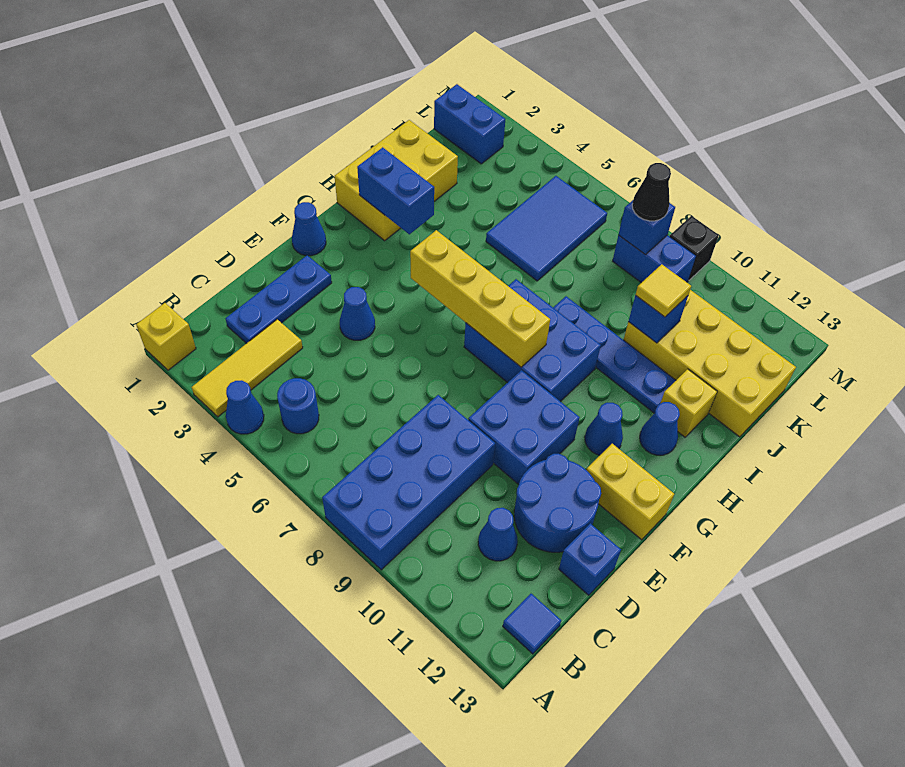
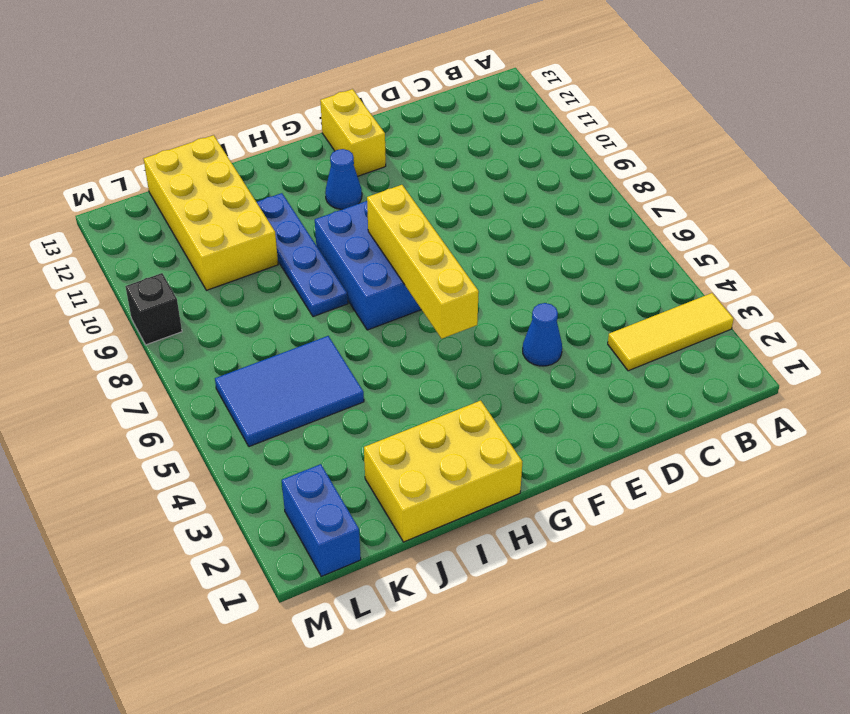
none -> yellow brick A1 level 1
none -> blue cone A4 level 1
none -> blue brick A8:D9 level 1
none -> blue round brick B5 level 1

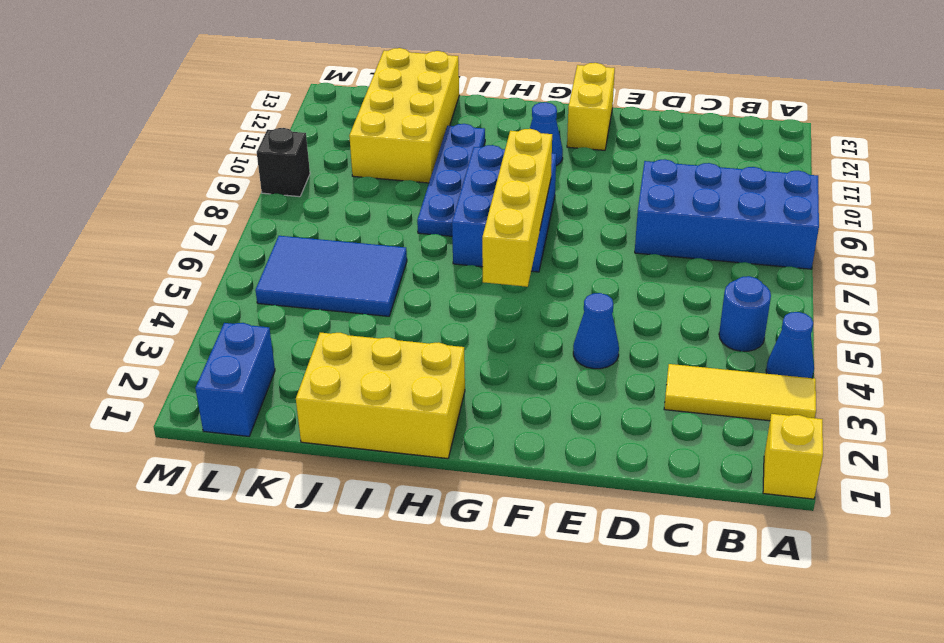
none -> blue tile B13 level 1
none -> blue plate C2:E2 level 1
none -> blue cone C11 level 1
none -> blue round brick D11:E12 level 1

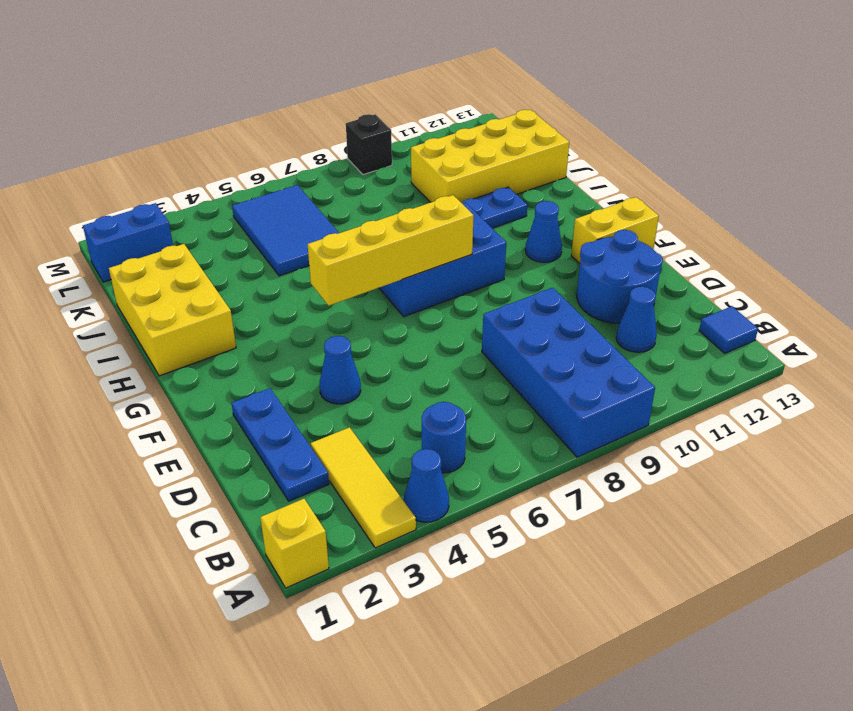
none -> blue brick D13 level 1
none -> blue brick E9:F10 level 1
none -> blue cone F1 level 1
none -> blue cone H12 level 1

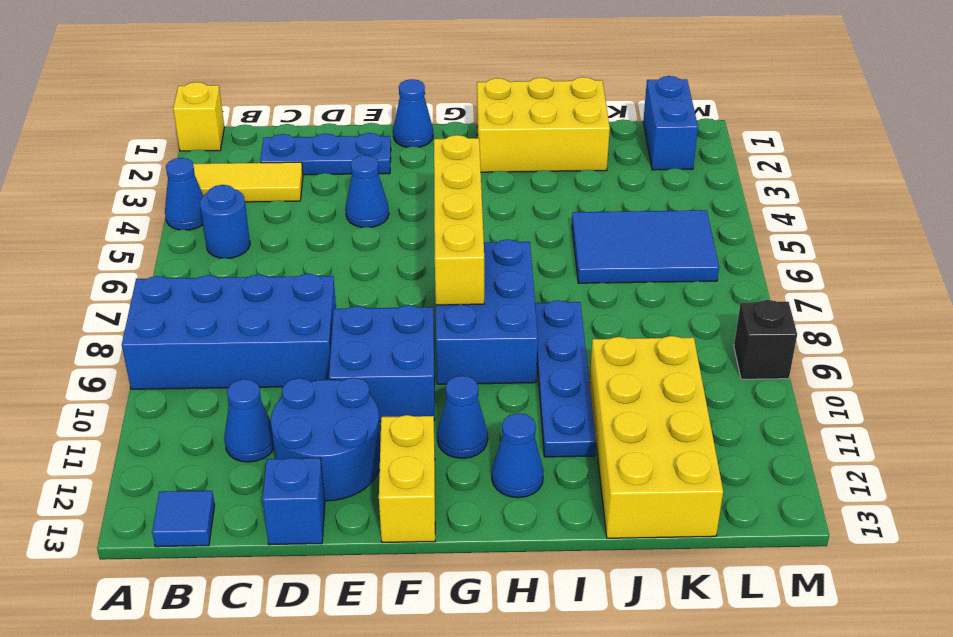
none -> yellow brick I12 level 1
none -> blue brick L8:L9 level 1
none -> blue brick H2:H3 level 2
none -> blue brick J10 level 2

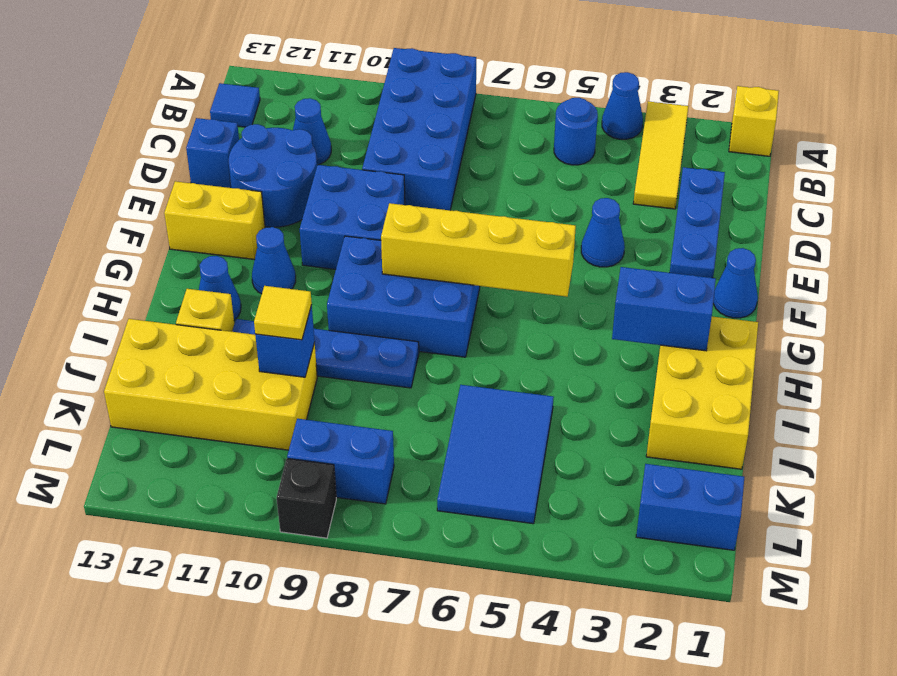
none -> blue brick L8 level 2
none -> black cone L8 level 3

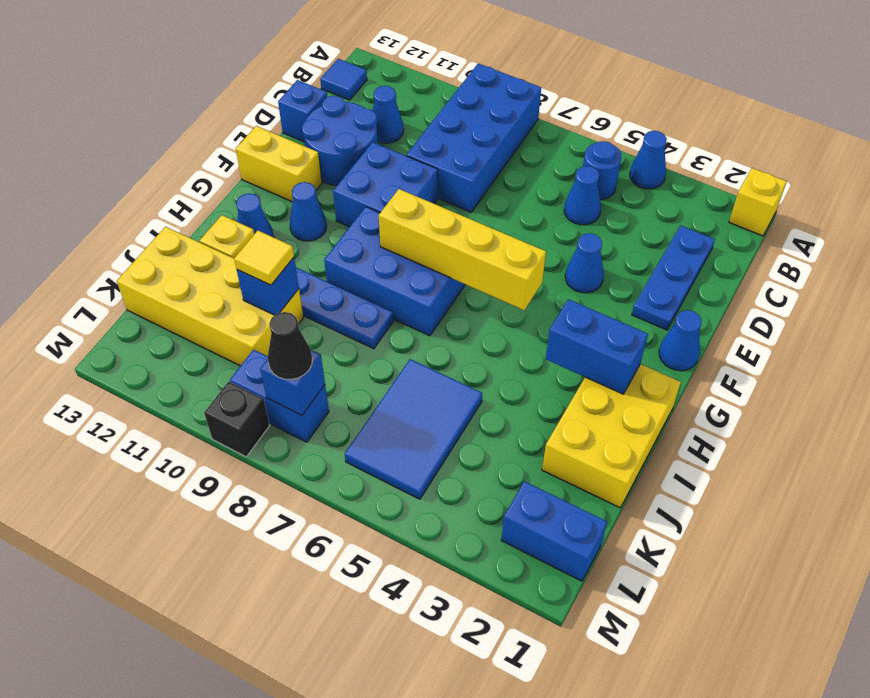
blue cone C5 level 1 -> none
none -> yellow tile A3:C3 level 1

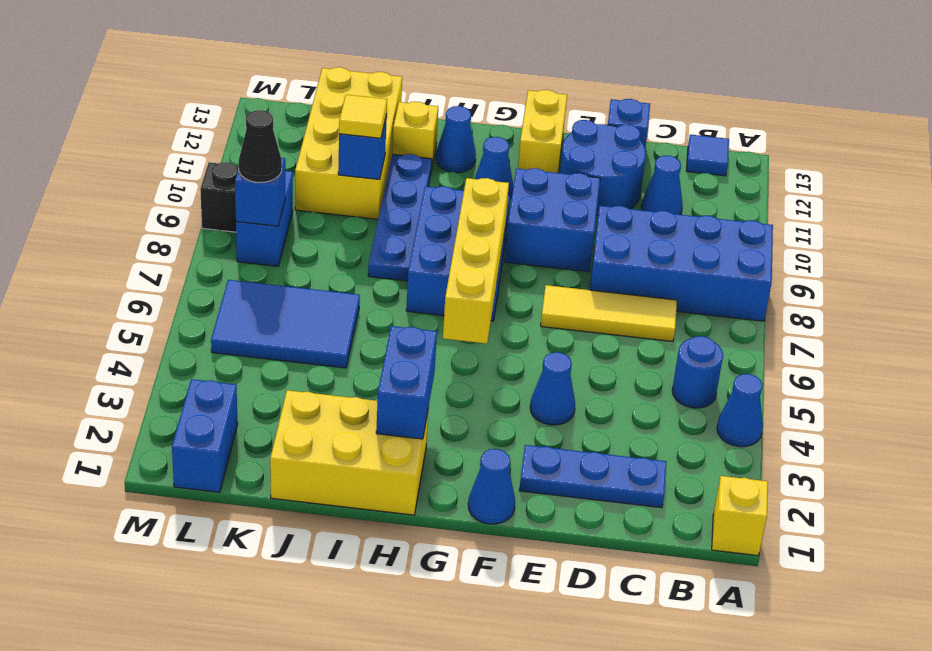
yellow tile C7:E7 level 1 -> yellow tile A3:C3 level 1

